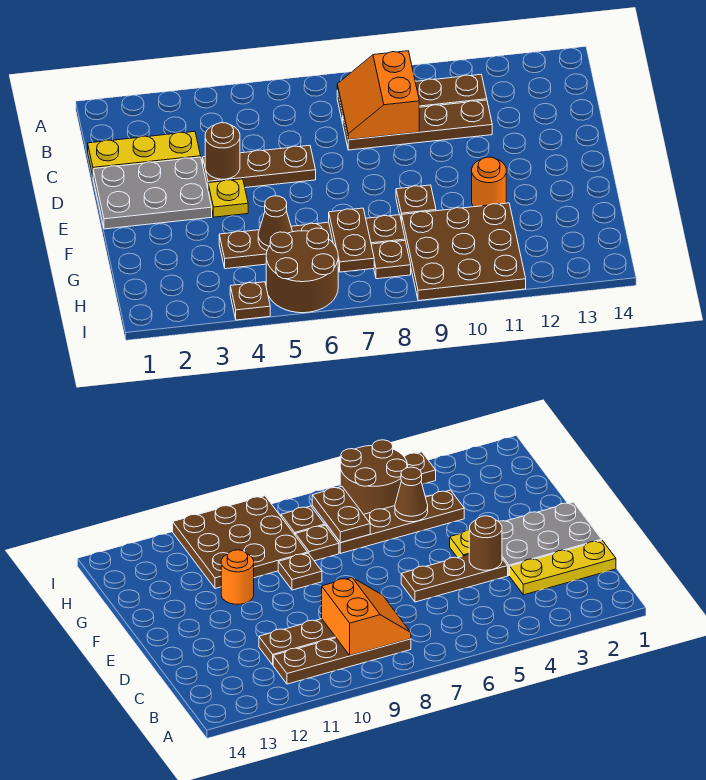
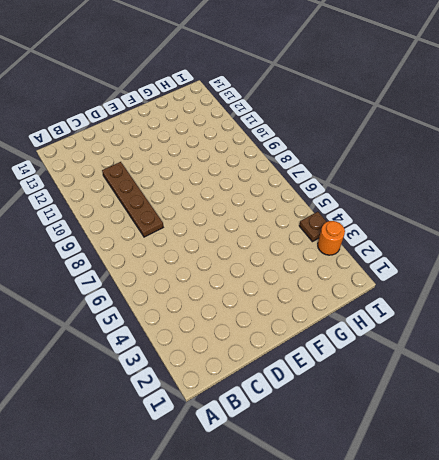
orange round brick I3 level 1 -> orange round brick F11 level 1
none -> brown plate B8:B11 level 1
none -> yellow plate C1:C3 level 1
none -> grey plate D1:E3 level 1

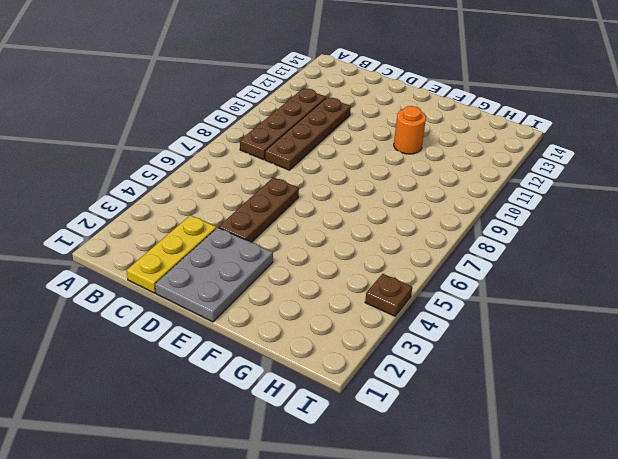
none -> yellow plate E4 level 1
none -> brown plate F9 level 1
none -> brown plate G4:G7 level 1

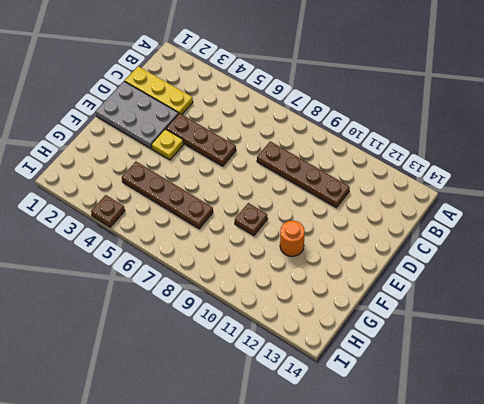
none -> brown plate B8:B11 level 1
none -> brown plate G8 level 1
none -> brown plate G9:I11 level 1

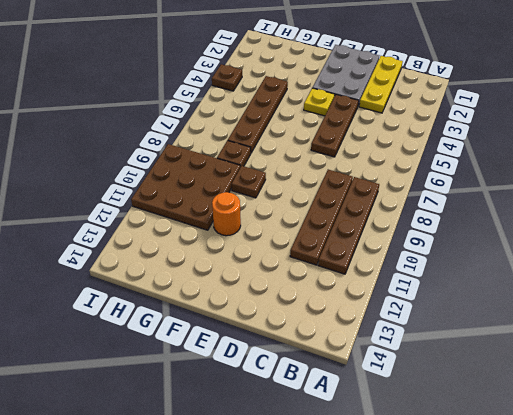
none -> brown round brick H5:I6 level 1
none -> brown plate H8 level 1
none -> orange slope B8:C9 level 2 top 9

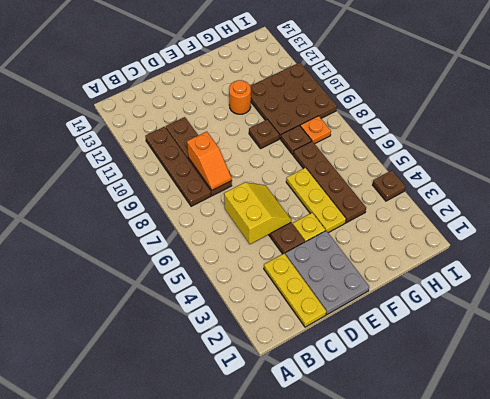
yellow slope C5:D6 level 2 top C -> none
orange slope C8:C9 level 2 top 9 -> orange slope B8:C9 level 2 top 9
yellow plate F4:F6 level 1 -> none
orange plate H8 level 1 -> brown plate H8 level 1
none -> brown round brick H5:I6 level 1
none -> brown round brick D4 level 2
none -> brown cone G5 level 2

